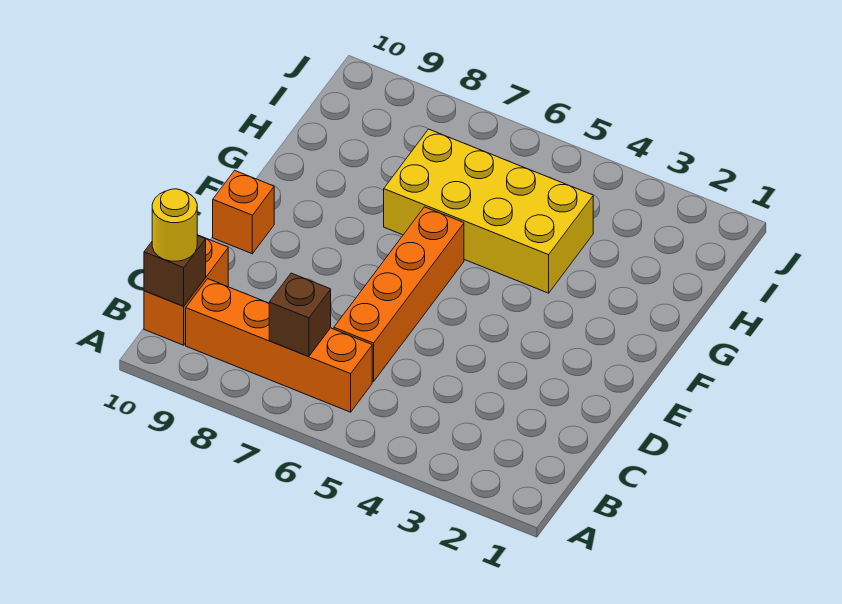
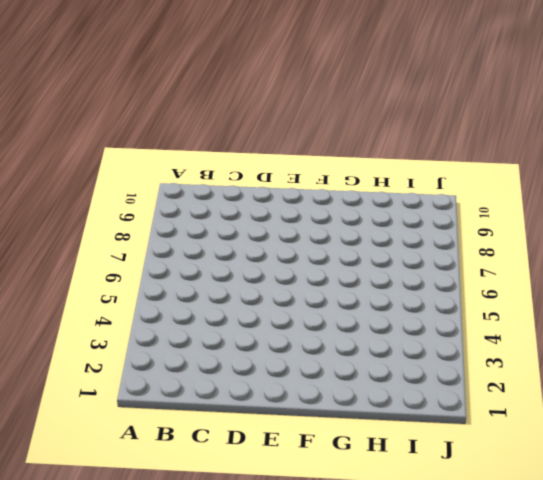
none -> orange brick B6:B9 level 1
none -> orange brick B10:C10 level 1

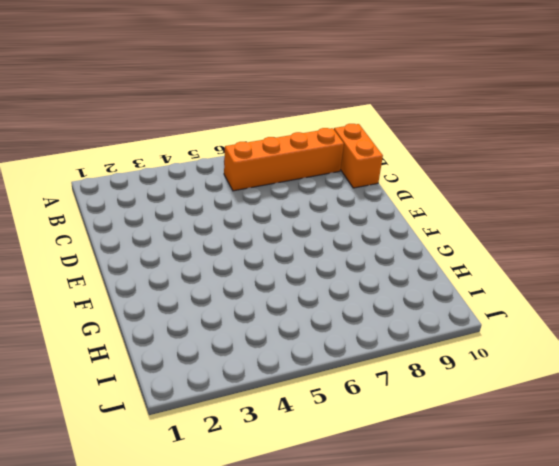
none -> orange brick C6:F6 level 1
none -> orange brick E10 level 1

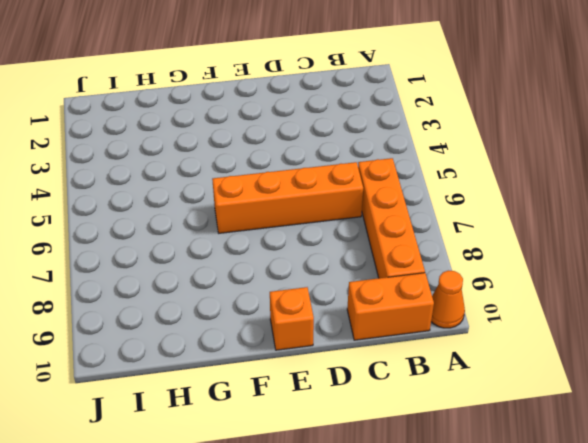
orange cone A10 level 1 -> none
none -> yellow brick G4:H7 level 1
none -> brown brick B7 level 2

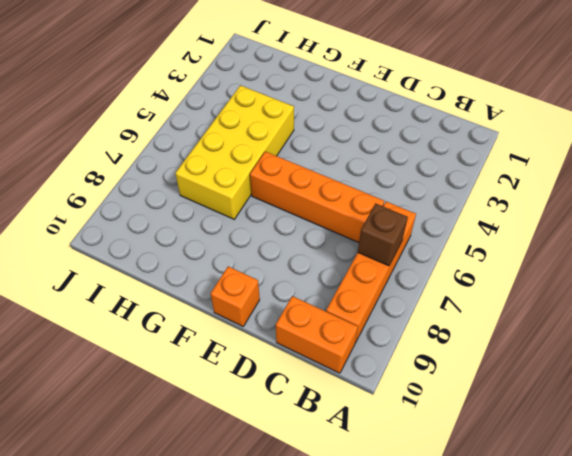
none -> brown brick B10 level 2
none -> yellow round brick B10 level 3

